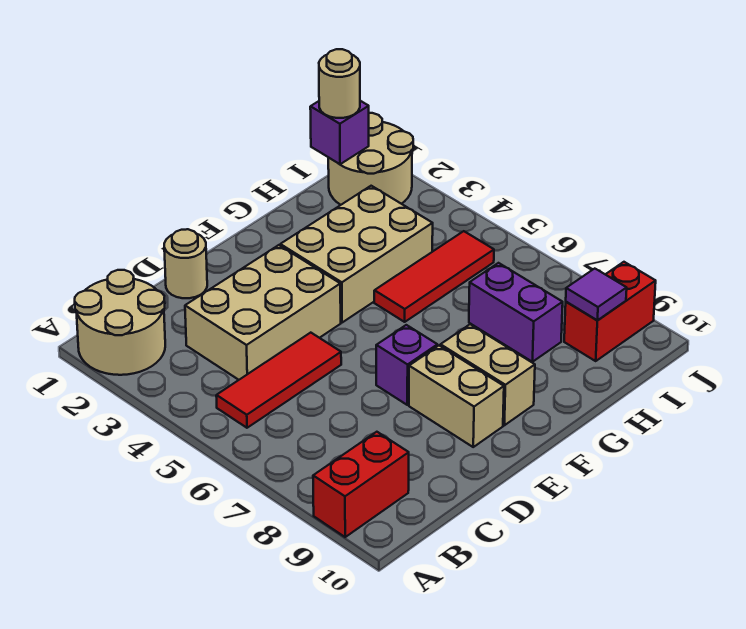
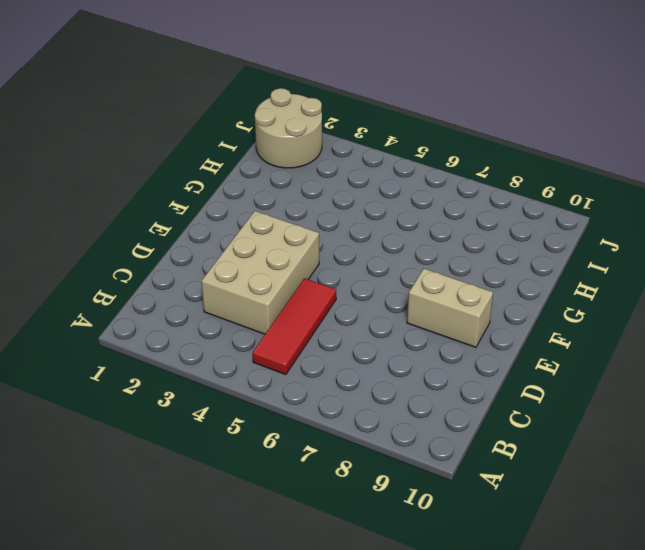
none -> tan round brick A1:B2 level 1
none -> red brick A9:B9 level 1
none -> tan round brick D1 level 1

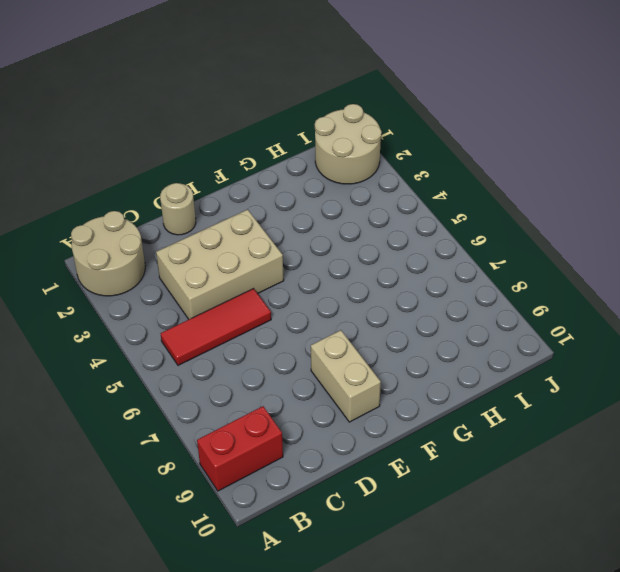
none -> purple brick E7 level 1
none -> tan brick F3:H4 level 1
none -> tan brick F8:F9 level 1

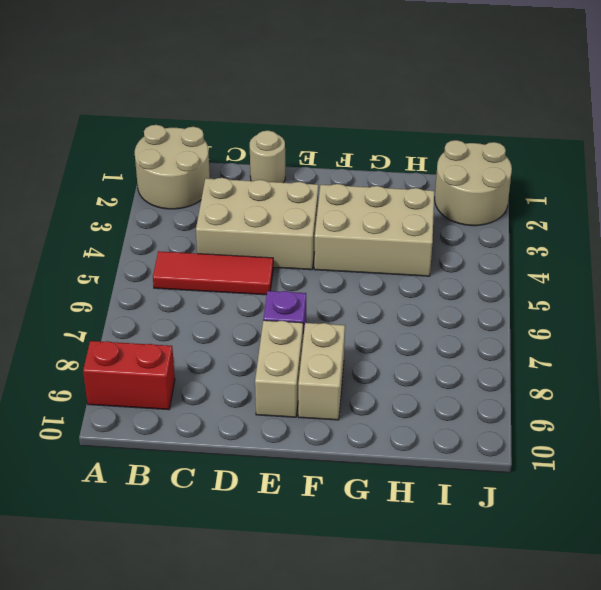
none -> red tile G5:I5 level 1
none -> purple brick H7:H8 level 1
none -> red brick I9:J9 level 1

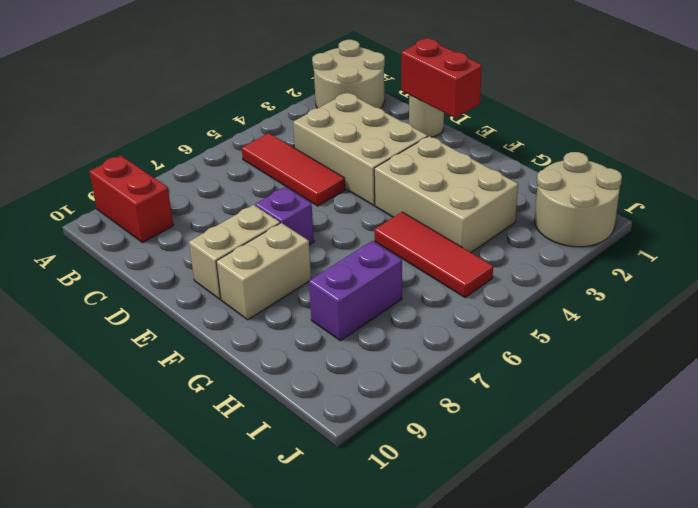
red brick D1:E1 level 2 -> red brick I9:J9 level 1
none -> purple brick I1 level 2
none -> purple tile I9 level 2
none -> tan round brick I1 level 3

